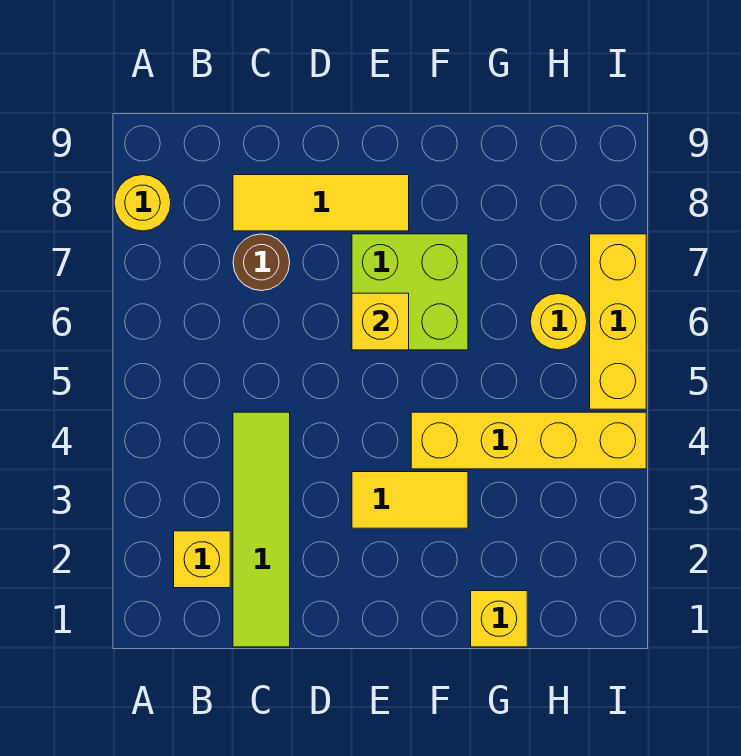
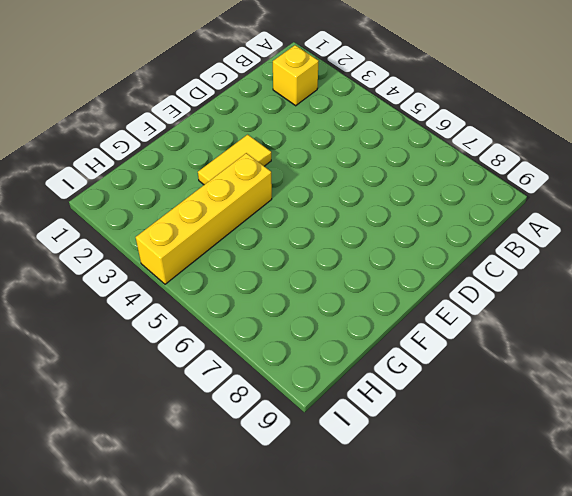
none -> yellow round brick A8 level 1
none -> lime tile C1:C4 level 1
none -> brown round brick C7 level 1

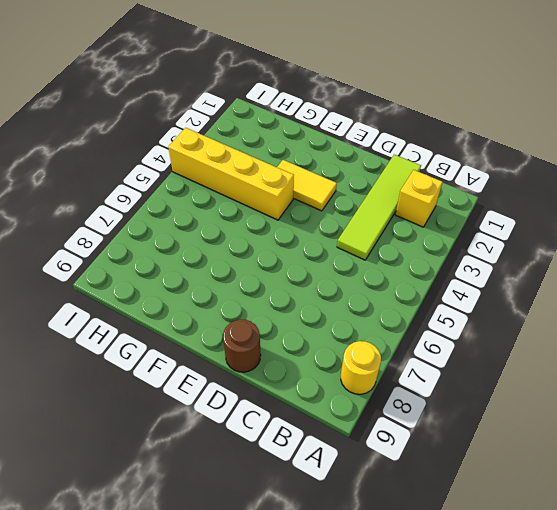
brown round brick D9 level 1 -> brown round brick C7 level 1
none -> yellow tile C8:E8 level 1
none -> lime brick E6:F7 level 1
none -> yellow brick G1 level 1

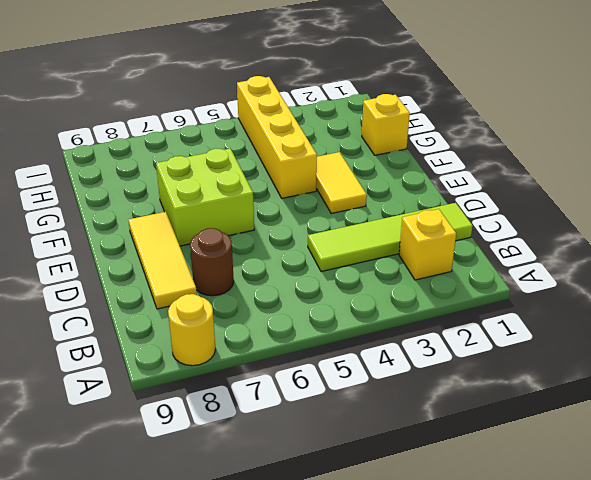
none -> yellow round brick H6 level 1
none -> yellow brick I5:I7 level 1
none -> yellow brick E6 level 2

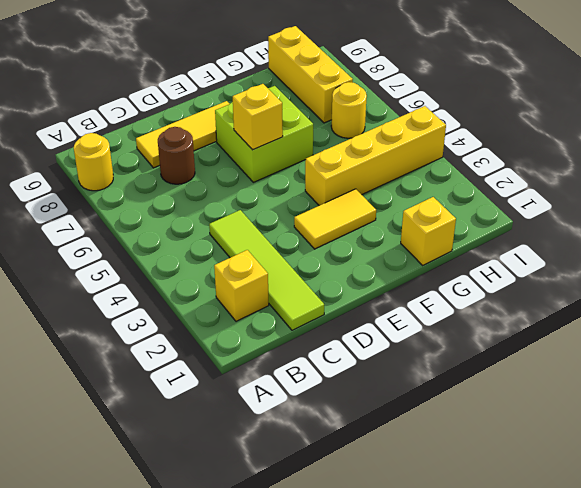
yellow brick H7:H9 level 1 -> yellow brick I5:I7 level 1

